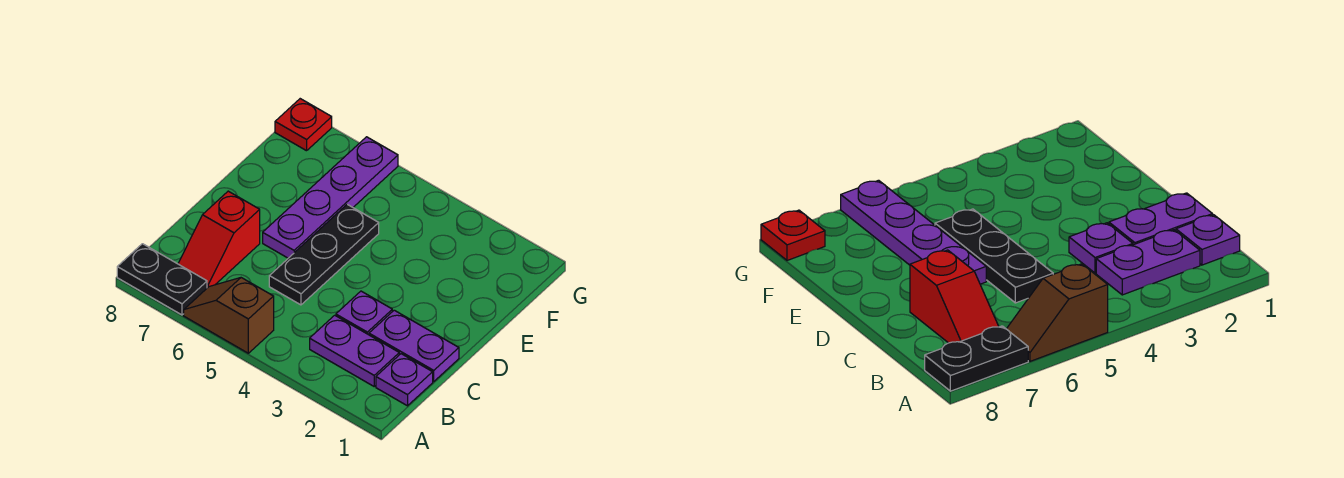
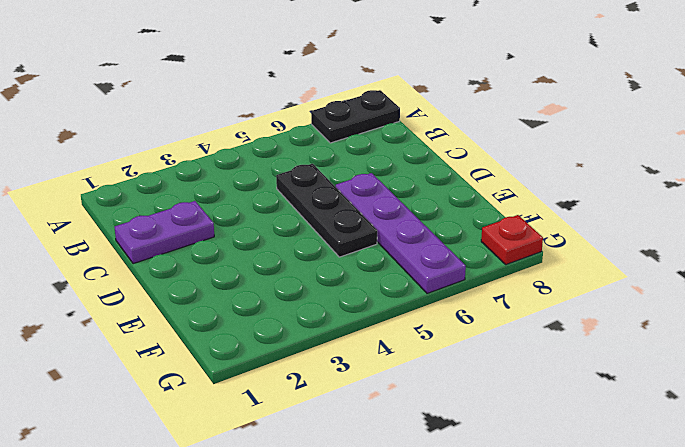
none -> brown slope A5:A6 level 1 top 5
none -> purple plate B1 level 1

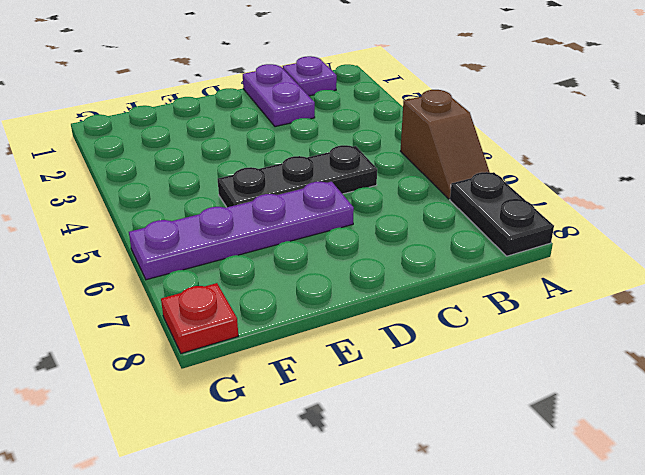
none -> purple plate B2:B3 level 1
none -> red slope B7:C7 level 1 top C

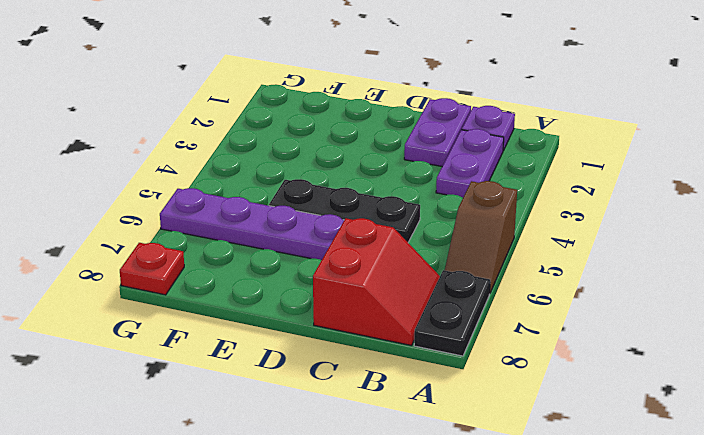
red slope B7:C8 level 1 top C -> red slope B7:C7 level 1 top C
none -> purple plate C3 level 1

